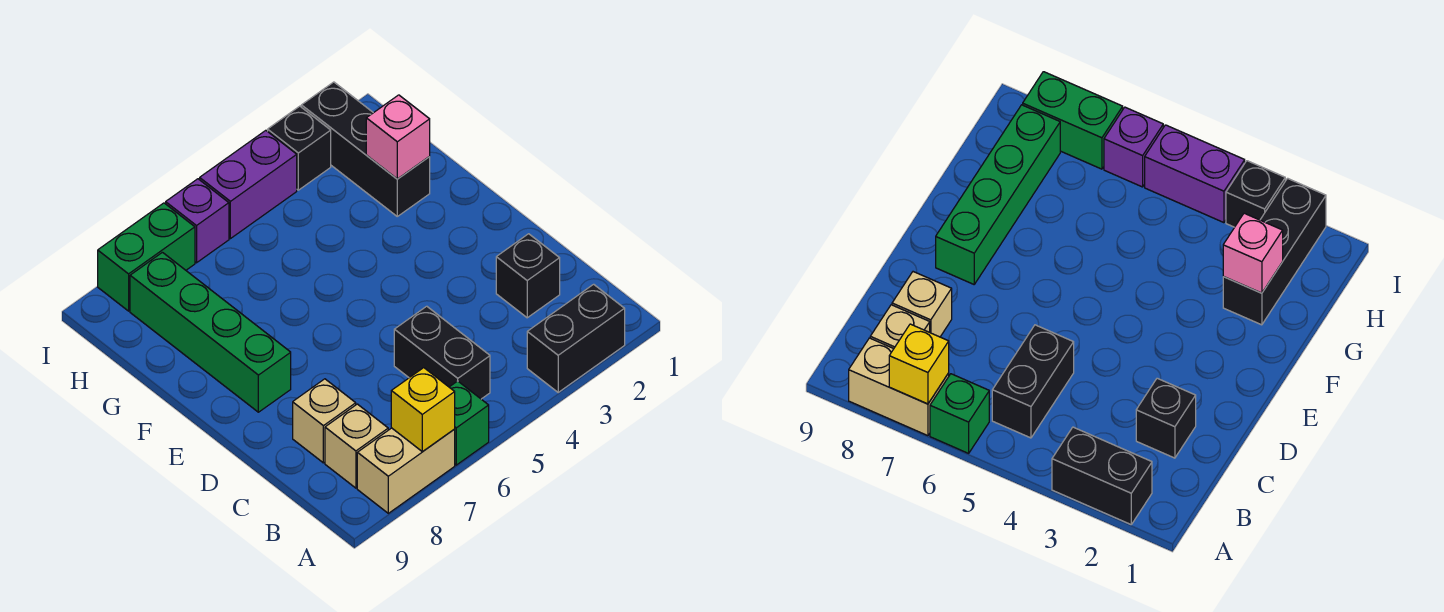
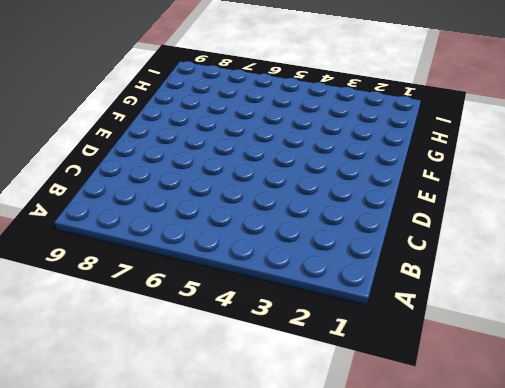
none -> black brick A2:A3 level 1
none -> green brick A6 level 1
none -> tan brick A7:A8 level 1

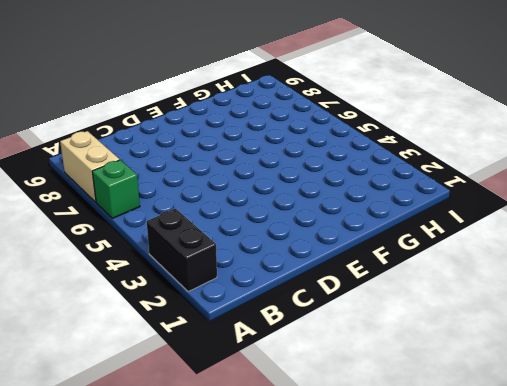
none -> black brick B5:C5 level 1
none -> tan brick B8 level 1
none -> black brick C2 level 1

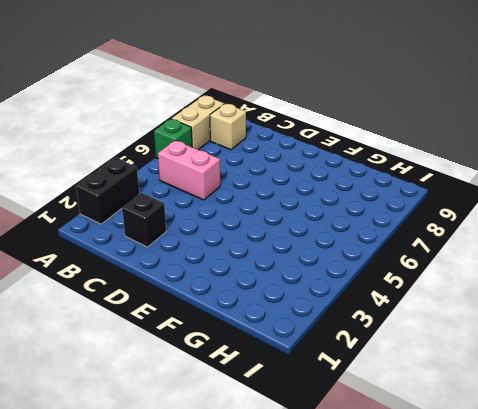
pink brick B5:C5 level 1 -> black brick B5:C5 level 1
none -> tan brick C8 level 1
none -> green brick E8:H8 level 1
none -> black brick G2:I2 level 1

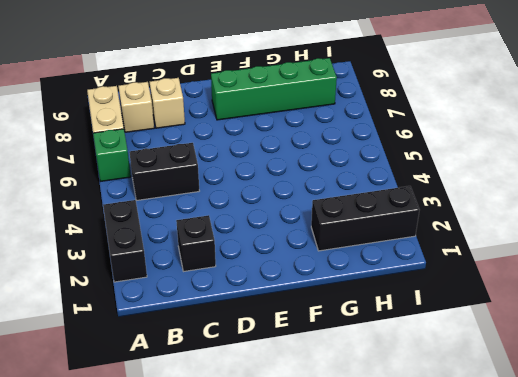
none -> black brick I3 level 1
none -> purple brick I4:I5 level 1
none -> purple brick I6 level 1

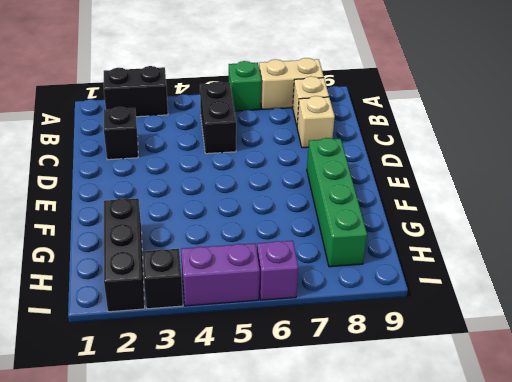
none -> green brick I7:I8 level 1
none -> yellow brick A7 level 2
none -> pink brick G2 level 2

